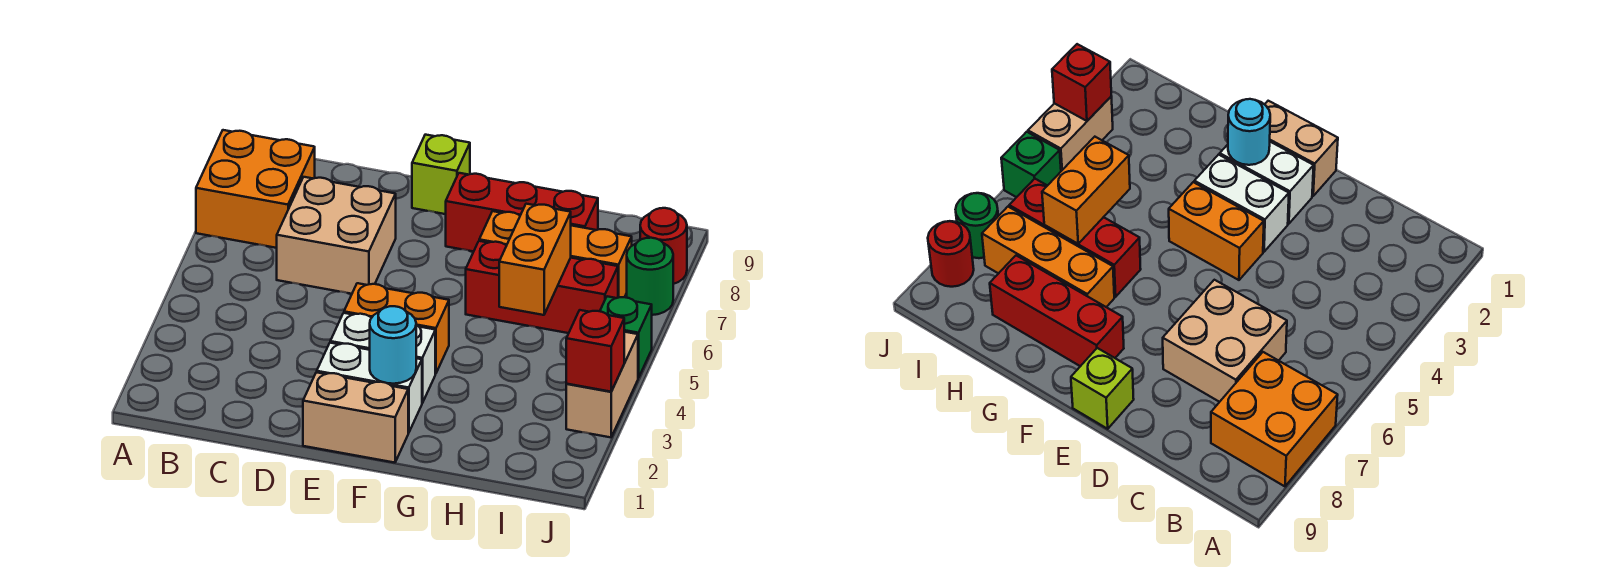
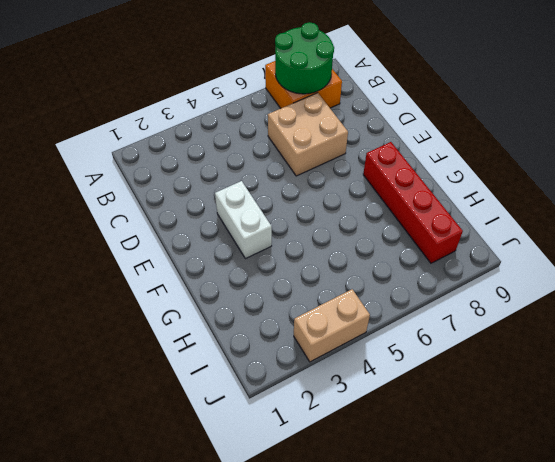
green round brick A7:B8 level 2 -> none
red brick F8:I8 level 1 -> red brick F8:H8 level 1
none -> tan brick E1:F1 level 1
none -> white brick E2:F2 level 1
none -> orange brick E4:F4 level 1

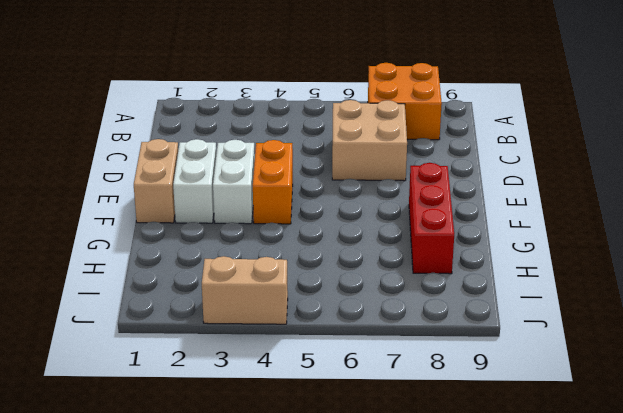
none -> lime brick E9 level 1
none -> red brick G6:I6 level 1
none -> orange brick G7:I7 level 1

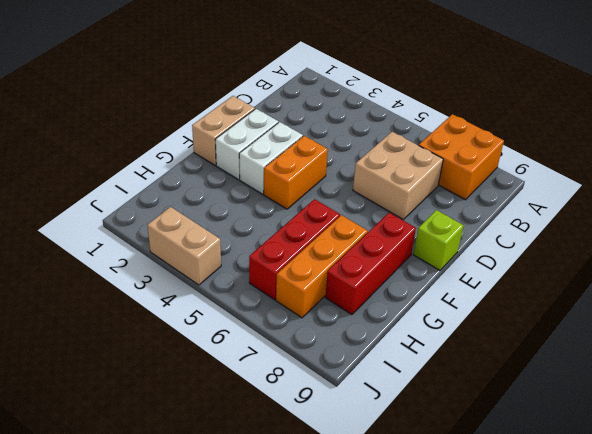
none -> green brick J5 level 1
none -> green round brick J7 level 1
none -> red round brick J8 level 1

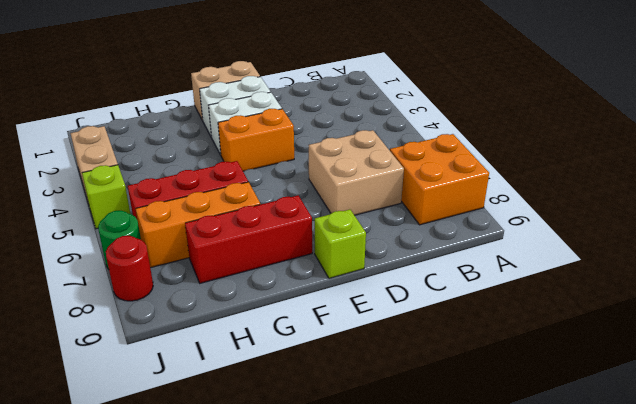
lime brick J5 level 1 -> green brick J5 level 1
none -> cyan round brick F2 level 2
none -> orange brick H5:H6 level 2
none -> red brick J3 level 2

